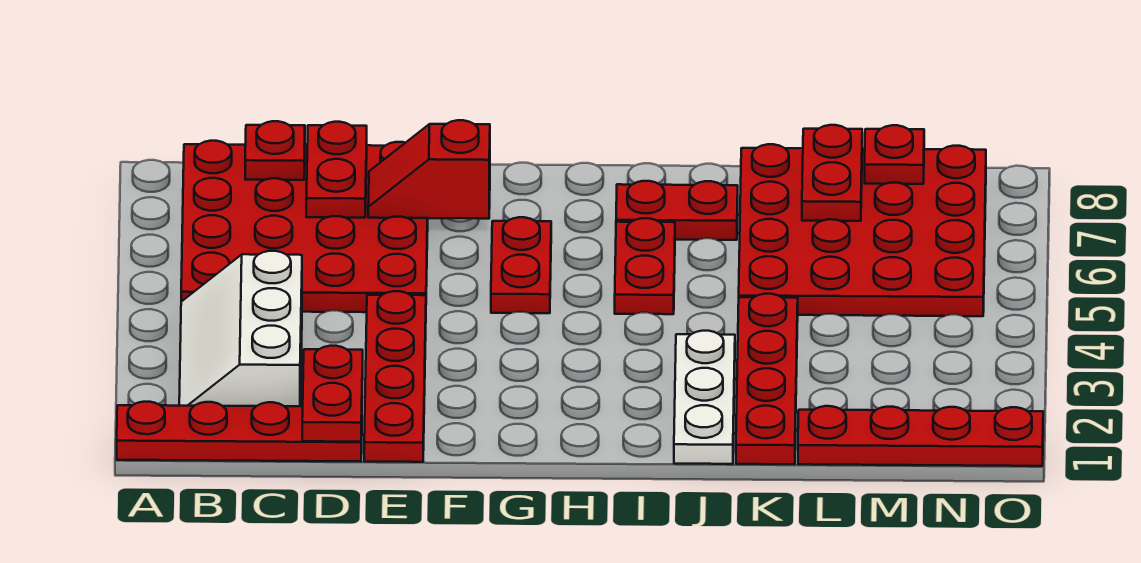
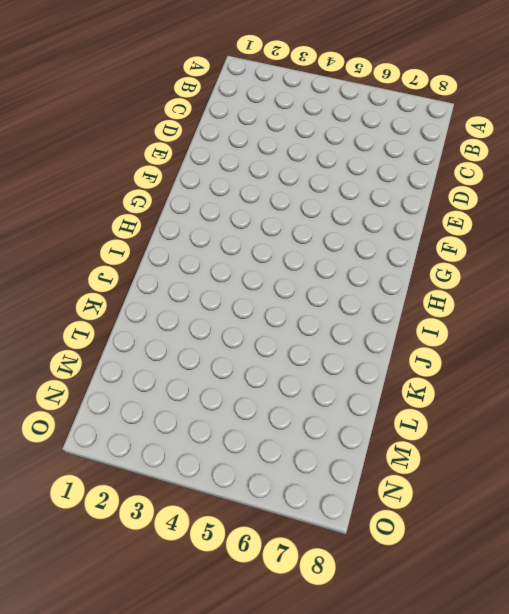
none -> red plate A1:D1 level 1
none -> white slope B2:C4 level 1 top C
none -> red plate B5:E8 level 1

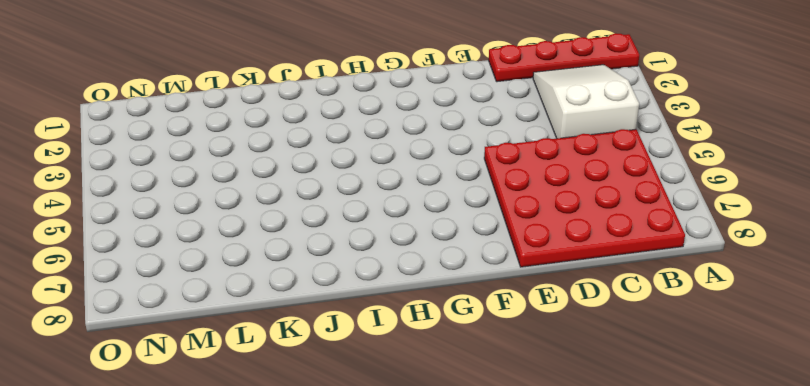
white slope B2:C4 level 1 top 4 -> white slope B2:C4 level 1 top C
none -> red plate E1:E4 level 1
none -> red plate G5:G6 level 1
none -> red plate I5:I6 level 1

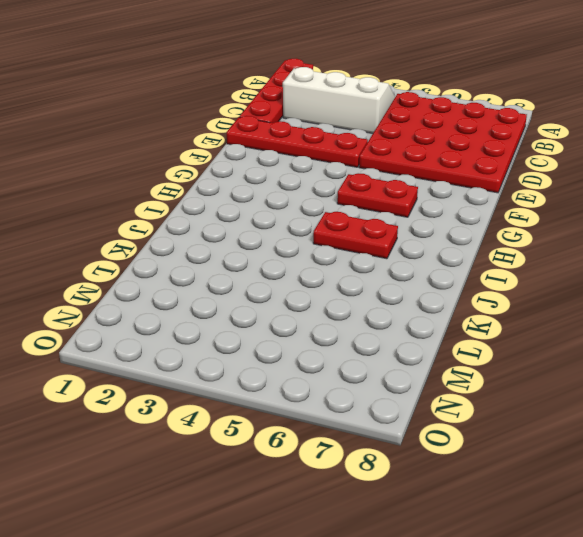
none -> red plate I7:J7 level 1
none -> white plate J1:J3 level 1
none -> red plate K1:K4 level 1

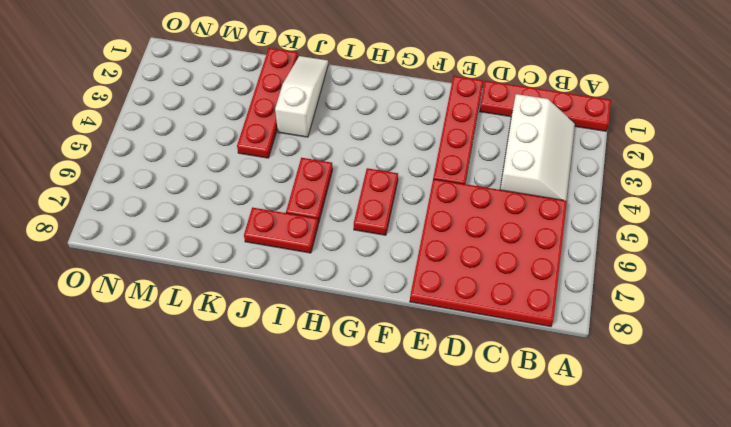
white slope J1:J3 level 1 top 3 -> white plate J1:J3 level 1
none -> red plate K5:N8 level 1
none -> red plate L1:O1 level 1
none -> red plate C8 level 2

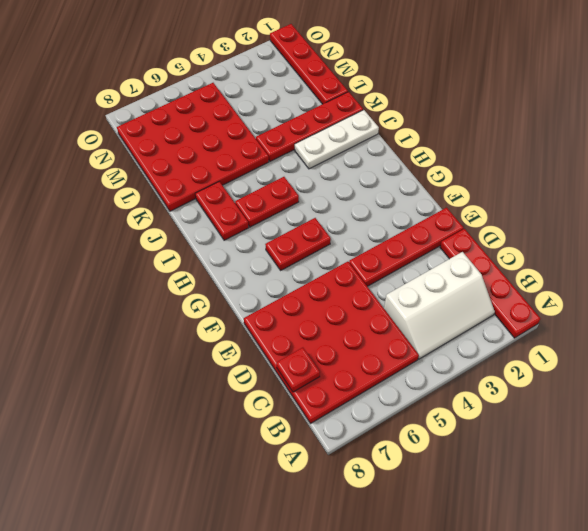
none -> red plate D1:D2 level 2
none -> red plate D7:D8 level 2
none -> red slope E7:F7 level 2 top F

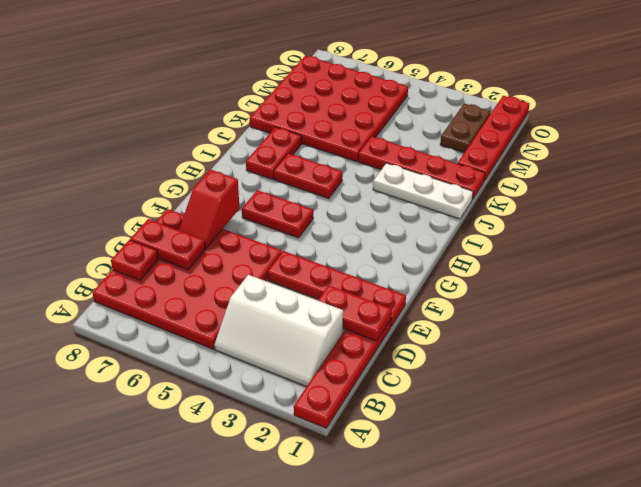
brown plate M2:N2 level 1 -> none
none -> red plate L7:L8 level 2
none -> red plate M8 level 2

